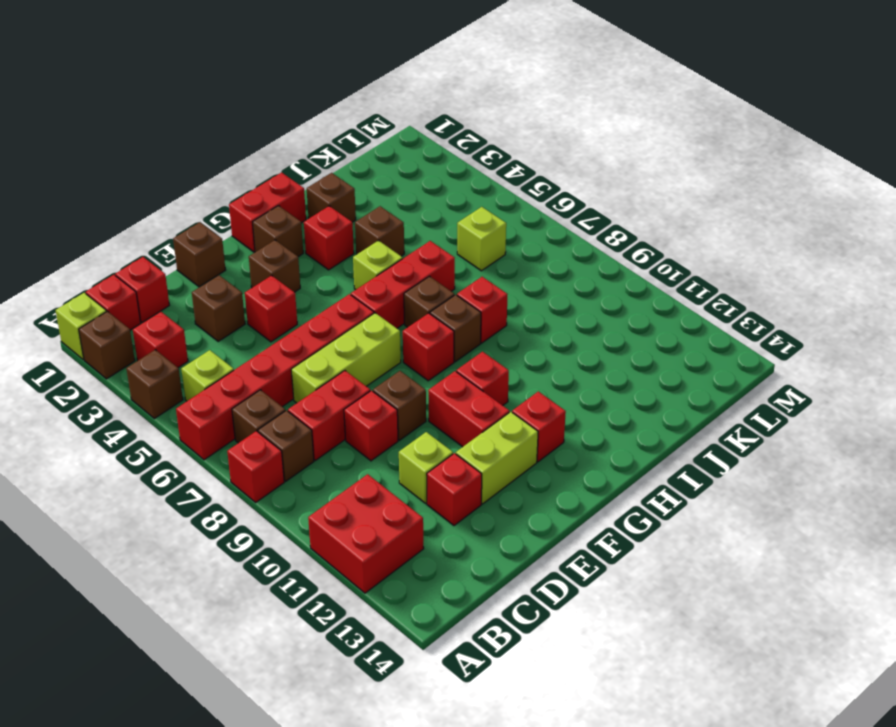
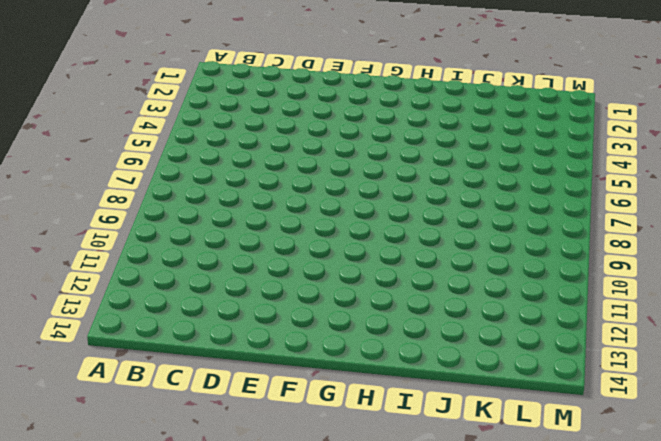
none -> lime brick A1 level 1
none -> brown brick A2 level 1
none -> brown brick A4 level 1
none -> red brick A6:F6 level 1

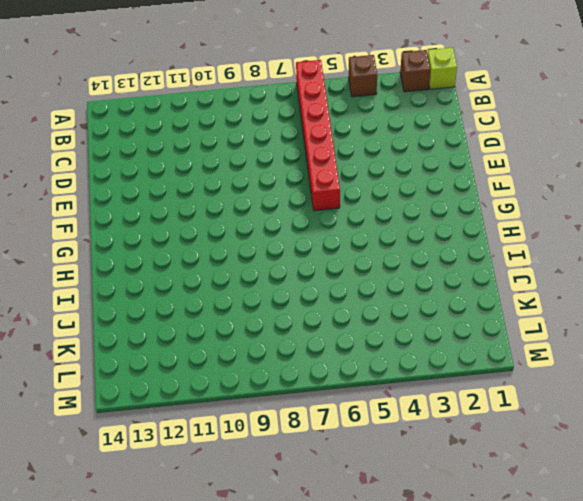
none -> red brick A8 level 1
none -> red brick A11:B12 level 1
none -> red brick B1 level 1
none -> red brick B3 level 1

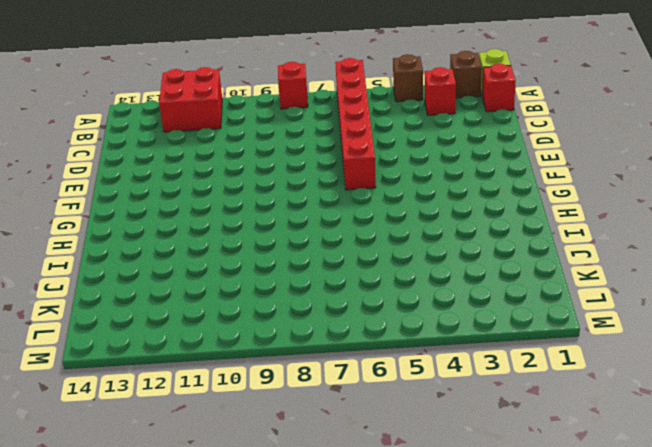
none -> lime brick B5 level 1
none -> brown brick B7 level 1
none -> brown brick B8 level 1
none -> red brick C1 level 1

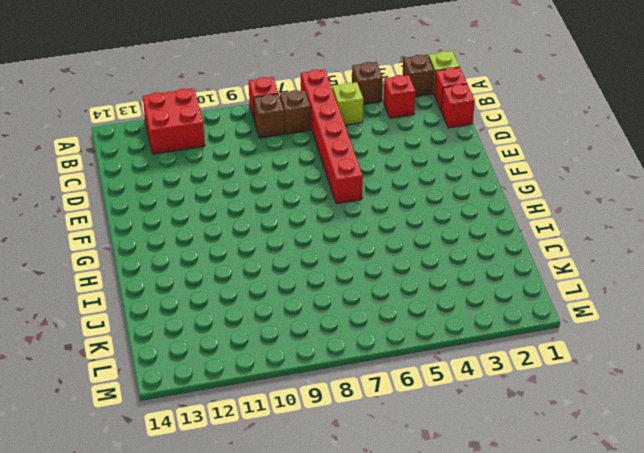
none -> red brick C8:D8 level 1
none -> brown brick D3 level 1
none -> lime brick D7:F7 level 1
none -> red brick D9 level 1

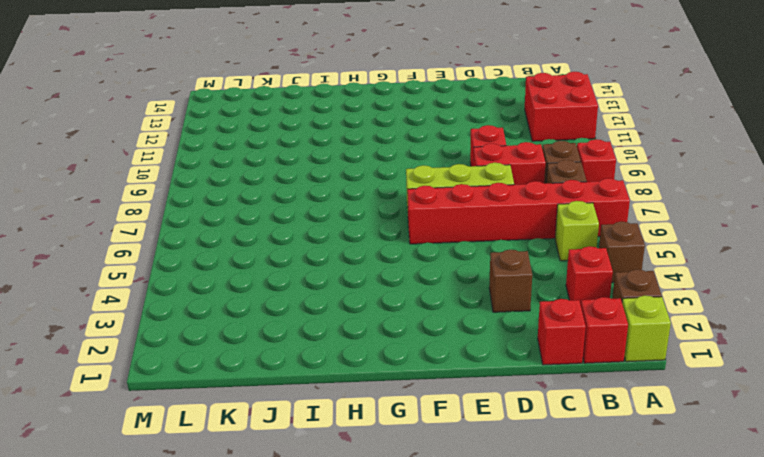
none -> lime brick D11 level 1
none -> red brick D12 level 1
none -> brown brick E1 level 1
none -> red brick E4 level 1

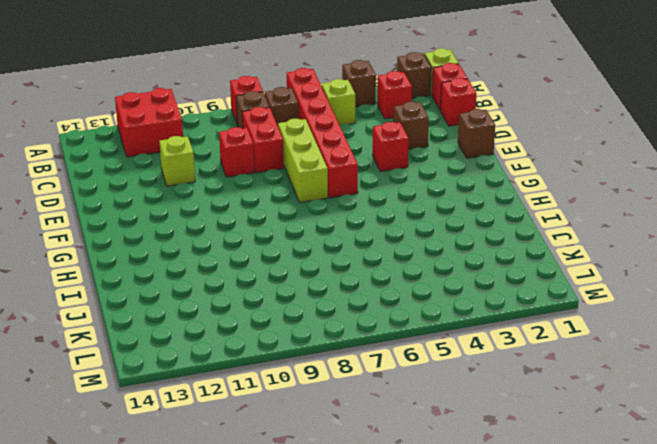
none -> red brick D12 level 1
none -> brown brick E9 level 1
none -> lime brick E12:F12 level 1
none -> brown brick F3 level 1

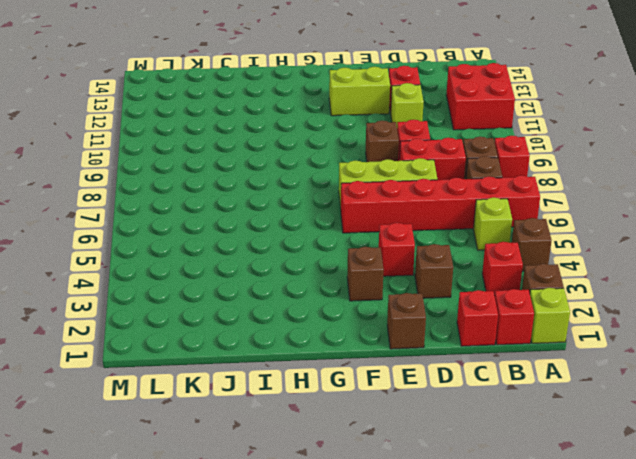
none -> red brick F10:F11 level 1
none -> red brick G1:H1 level 1
none -> brown brick G2 level 1
none -> red brick G6:I6 level 1

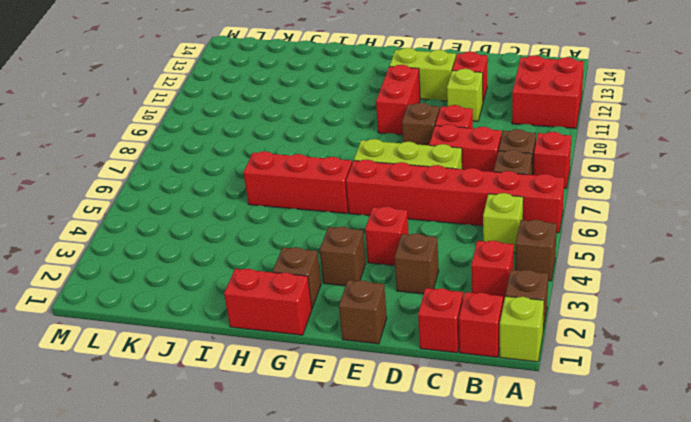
none -> red brick G8 level 1
none -> red brick G10 level 1
none -> red brick G12 level 1
none -> red brick H3 level 1

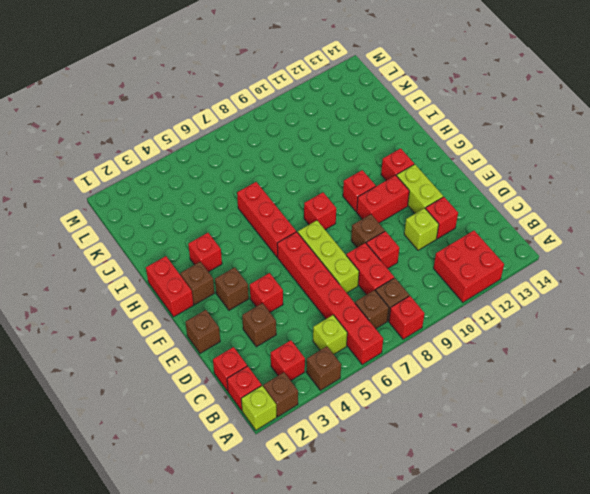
none -> lime brick H5 level 1
none -> brown brick H7 level 1
none -> brown brick H8 level 1
none -> brown brick I2 level 1

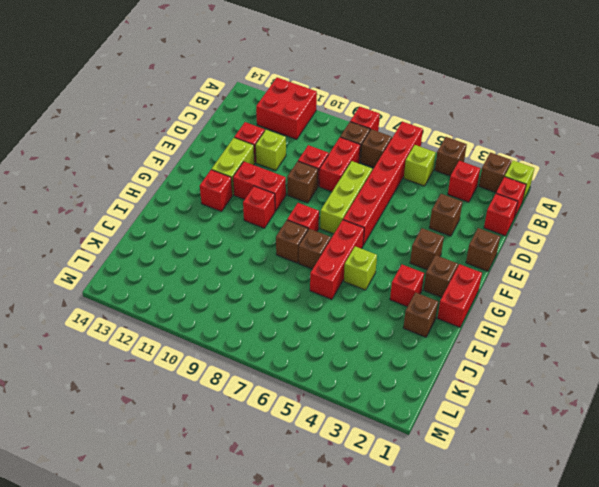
none -> red brick E4 level 1
none -> brown brick I4 level 1
none -> red brick I8 level 1
none -> lime brick K6 level 1

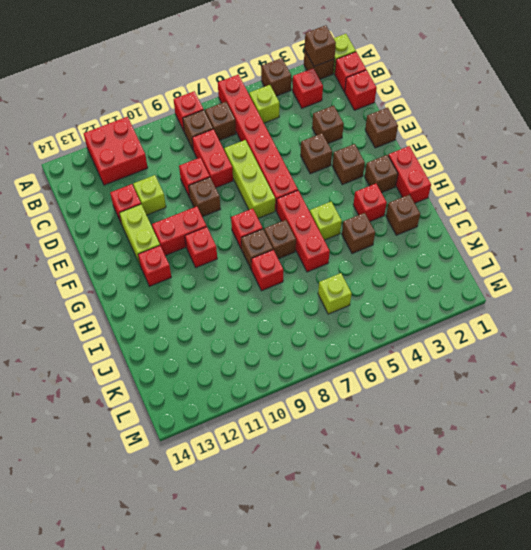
brown brick A2 level 2 -> none
brown brick E4 level 1 -> red brick E4 level 1

